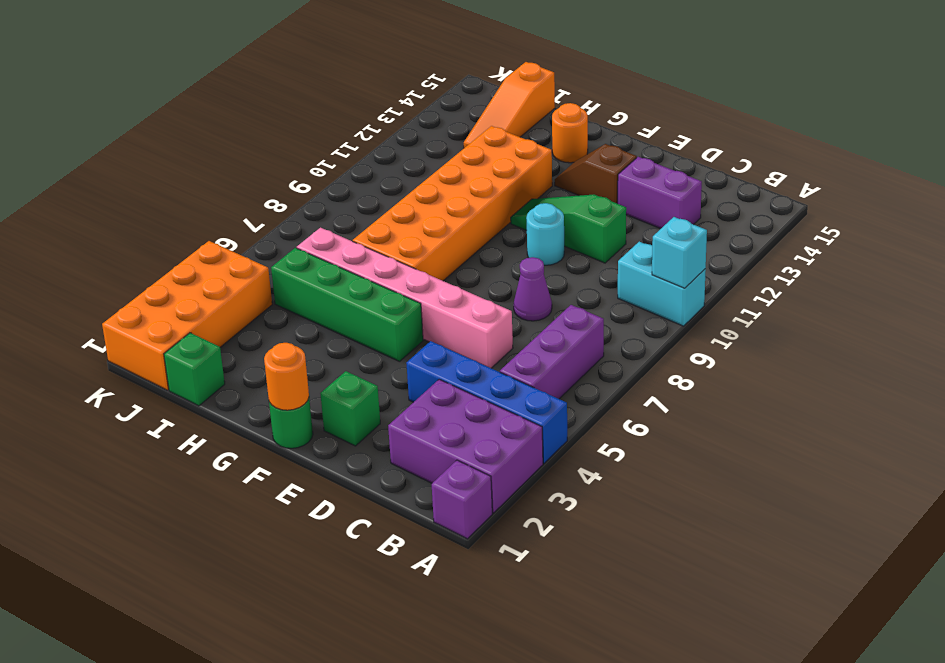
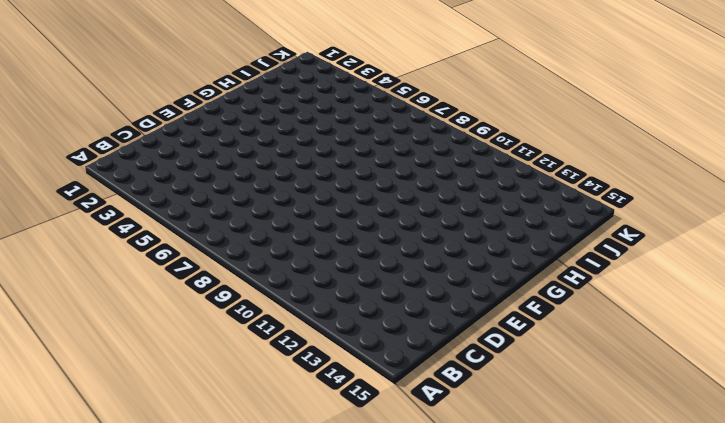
none -> purple brick A1 level 1
none -> purple brick A2:C3 level 1
none -> blue brick A4:D4 level 1

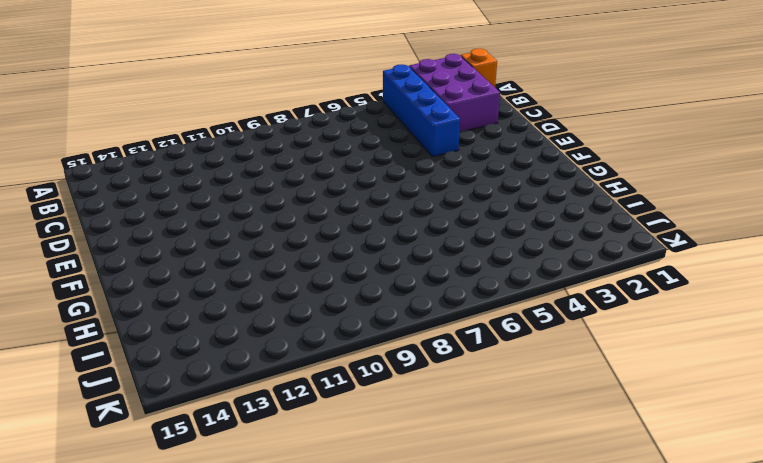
orange brick A1 level 1 -> purple brick A1 level 1
none -> cyan brick A10:B10 level 1
none -> purple brick B5:B7 level 1
none -> purple brick C13:D13 level 1

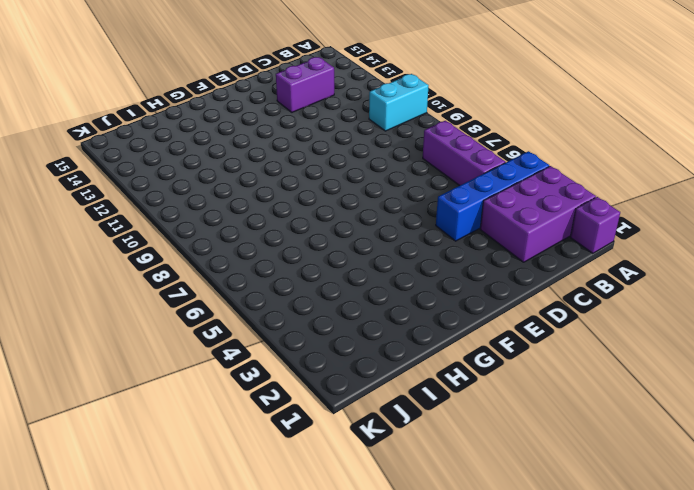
none -> pink brick D6:I6 level 1
none -> purple cone D8 level 1
none -> green slope D11:F11 level 1 top D

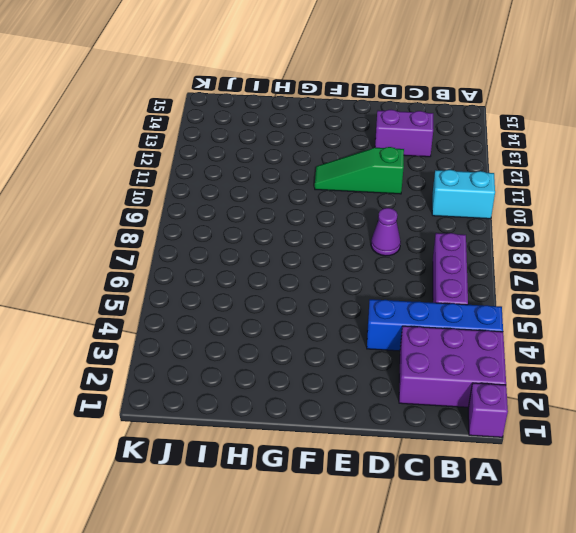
none -> pink brick D6:I6 level 1
none -> green brick E2 level 1
none -> cyan round brick E10 level 1

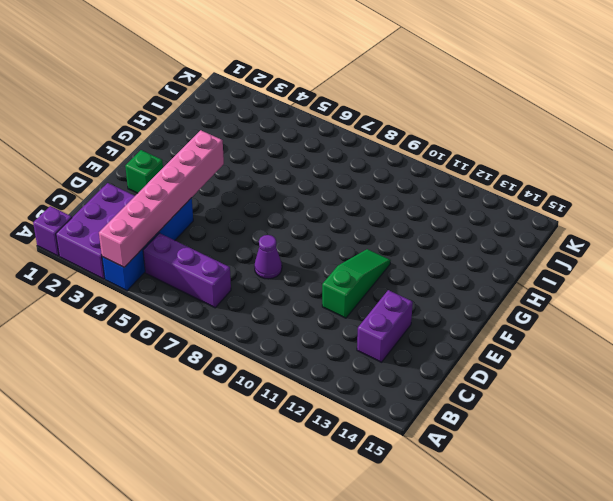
pink brick A4:F4 level 2 -> pink brick D6:I6 level 1
none -> cyan brick A10:B10 level 1
none -> cyan round brick E10 level 1
none -> brown slope E13:F13 level 1 top E

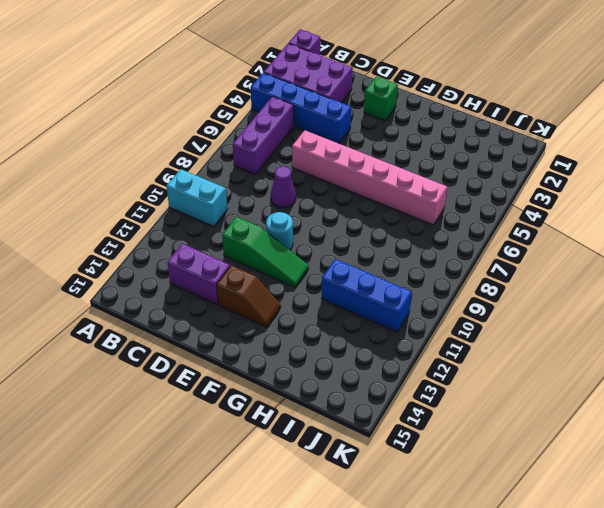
blue brick H11:J11 level 1 -> orange brick G7:H12 level 1
none -> green round brick F1 level 1
none -> green brick F5:I5 level 1
none -> orange round brick G14 level 1

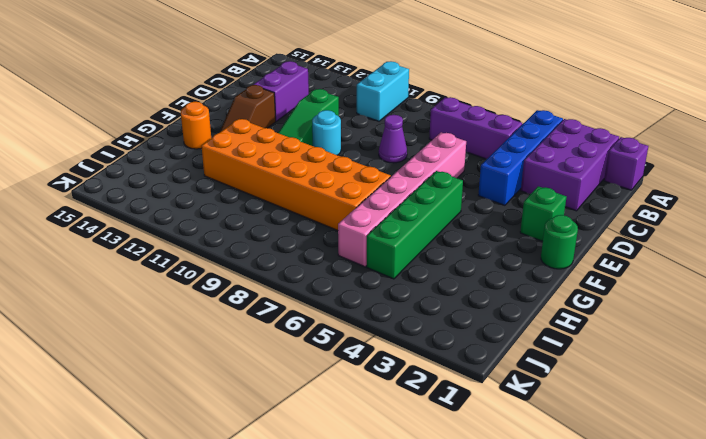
none -> green brick I1 level 1
none -> orange slope I13:I15 level 1 top 15
none -> orange brick J1:K4 level 1

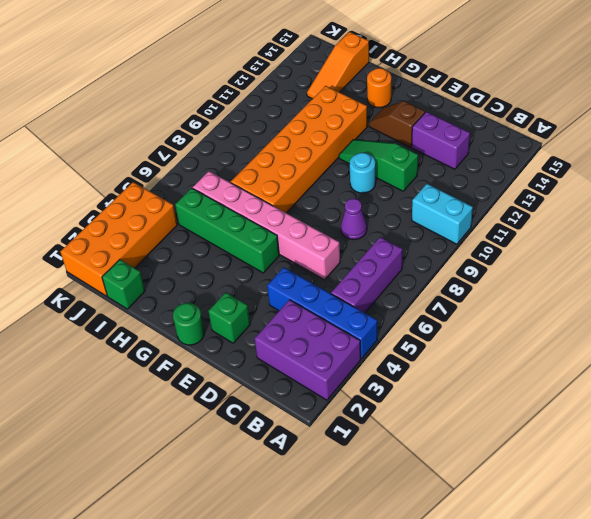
none -> purple brick A1 level 1
none -> cyan brick A10 level 2
none -> orange round brick F1 level 2

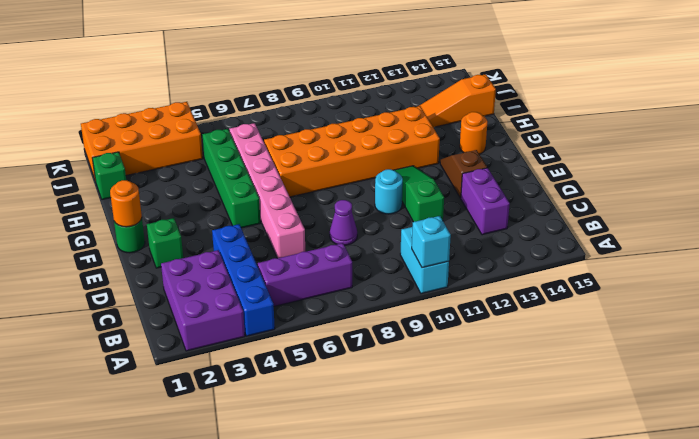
none -> purple brick A1 level 1

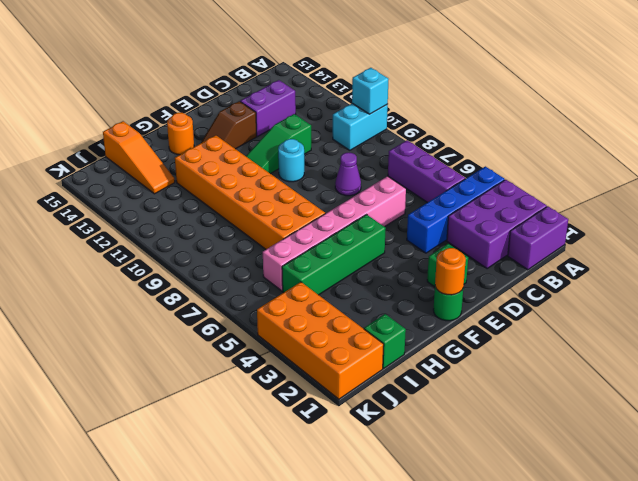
purple brick A1:B1 level 1 -> purple brick A1 level 1

